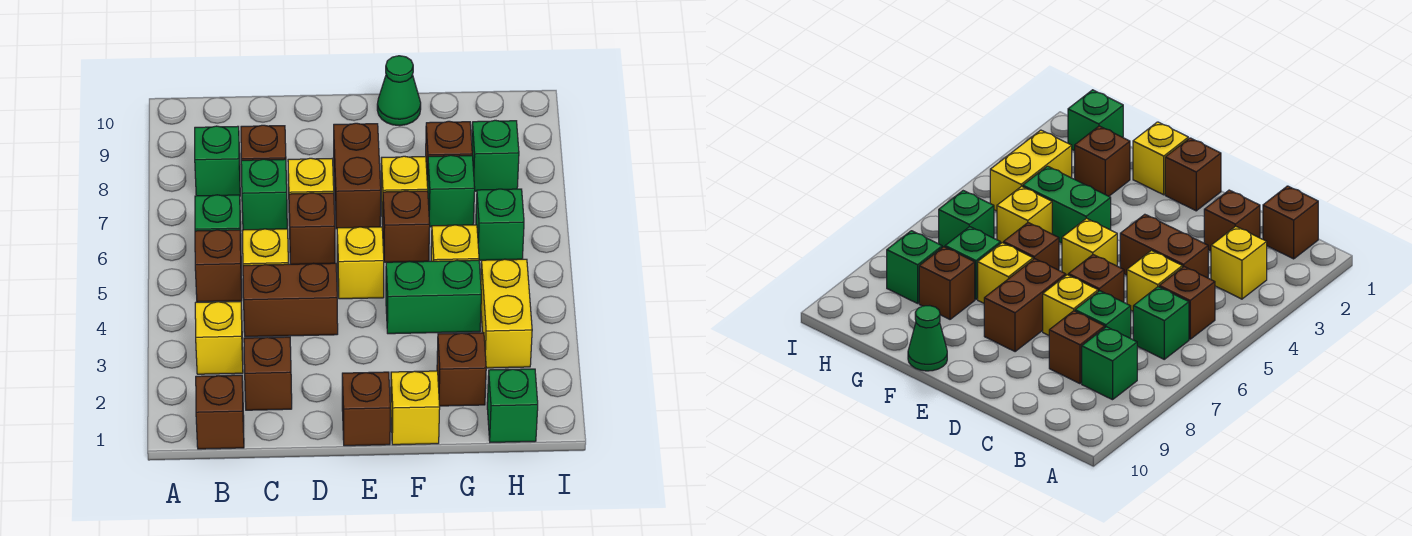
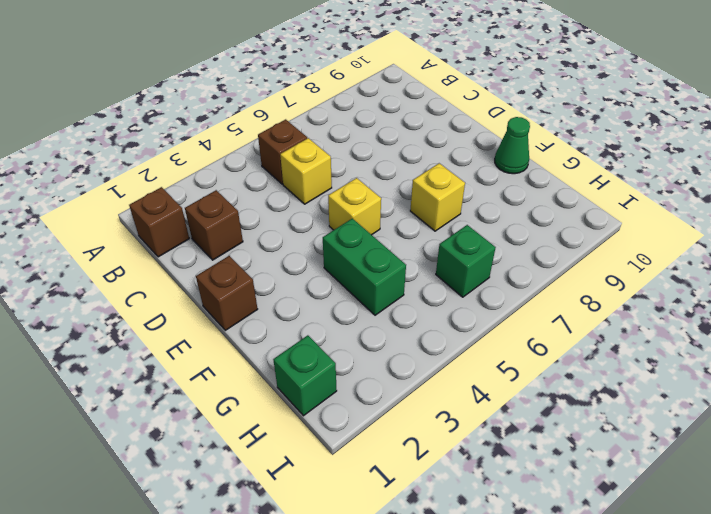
none -> yellow brick B3 level 1
none -> green brick B6 level 1
none -> green brick B8 level 1

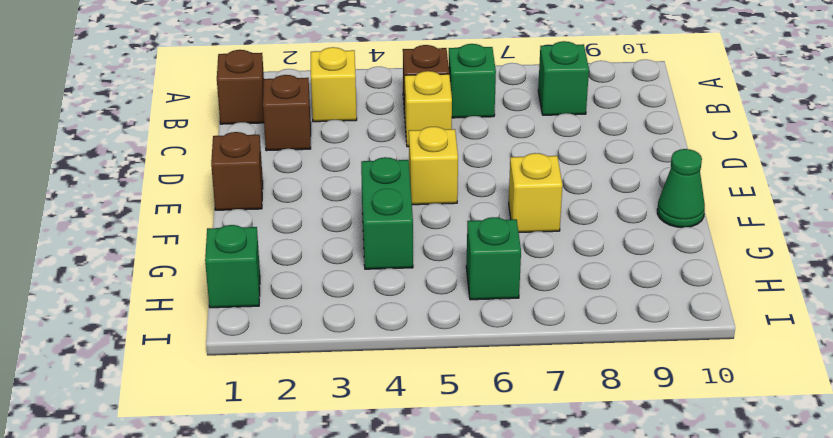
none -> brown brick C4:D4 level 1
none -> green brick C7 level 1
none -> brown brick C8 level 1

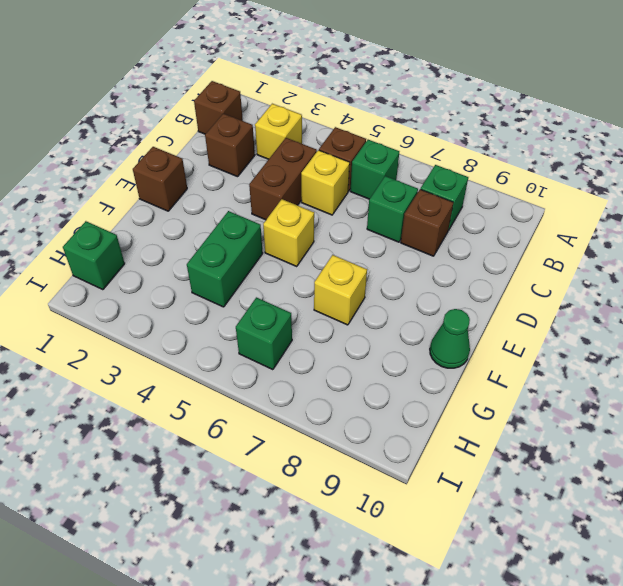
none -> brown brick D6 level 1
none -> yellow brick D7 level 1
none -> brown brick E7:E8 level 1

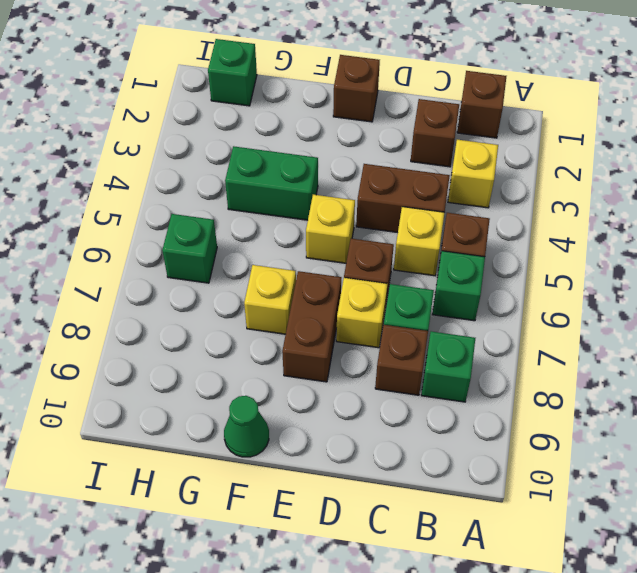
none -> yellow brick F1 level 1
none -> brown brick F6 level 1
none -> brown brick G2 level 1

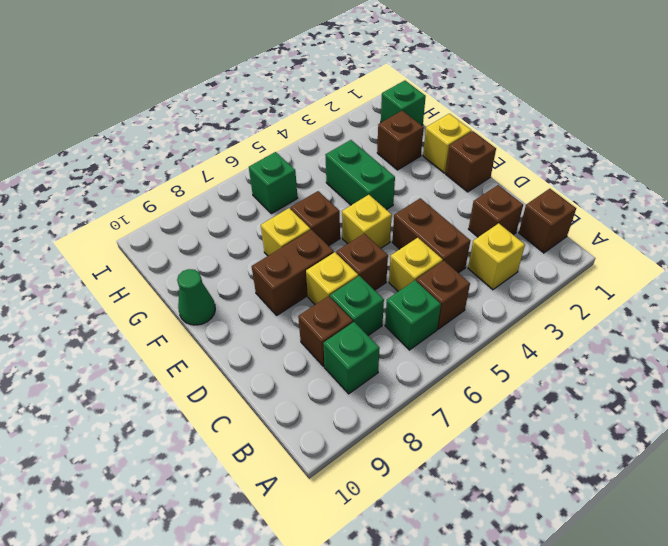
none -> yellow brick G5 level 1
none -> green brick G7 level 1
none -> brown brick G8 level 1

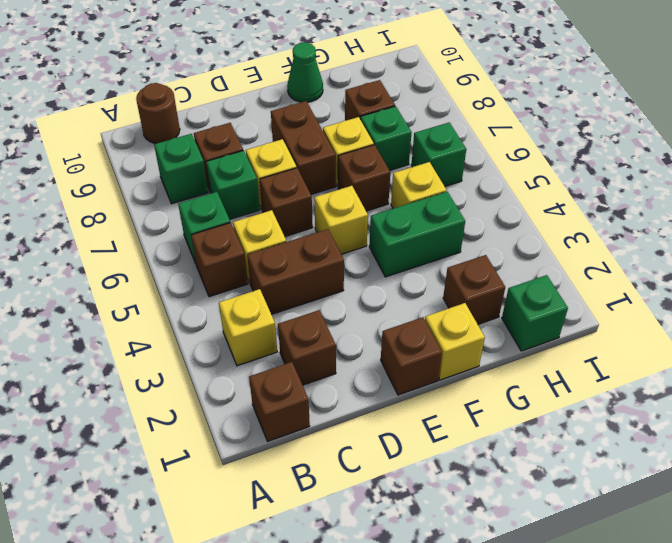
brown round brick B10 level 1 -> none
none -> yellow brick H3:H4 level 1
none -> green brick H8 level 1

